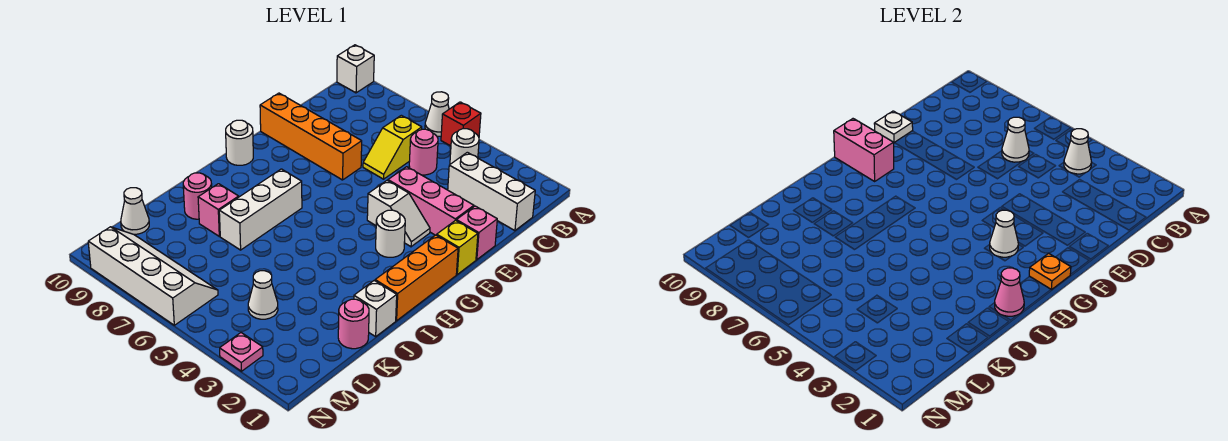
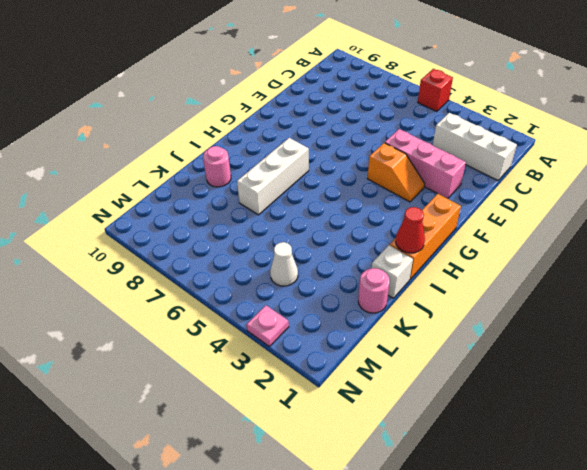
orange slope F3:F4 level 1 top 4 -> white slope F3:F4 level 1 top 4
red cone I1 level 2 -> pink cone I1 level 2
none -> white cone A6 level 1
none -> white brick A10 level 1
none -> white round brick B4 level 1
none -> pink round brick C5 level 1

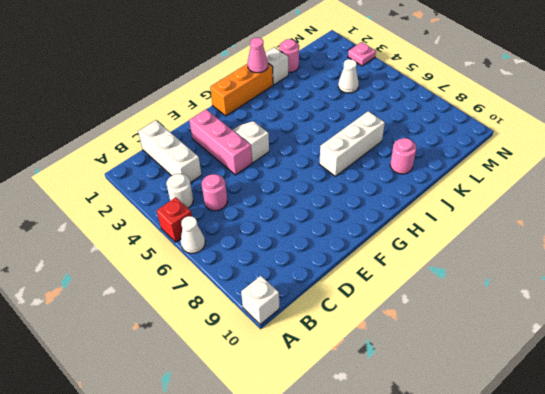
none -> yellow slope C6:D6 level 1 top C
none -> pink brick E1 level 1
none -> orange brick E7:E10 level 1
none -> yellow brick F1 level 1

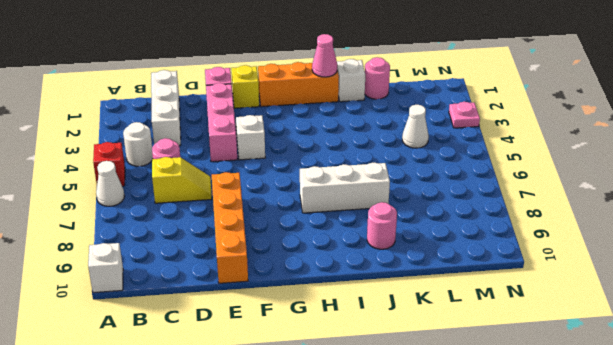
none -> white round brick G3 level 1
none -> white round brick G10 level 1
none -> pink brick J8 level 1
none -> white cone L10 level 1

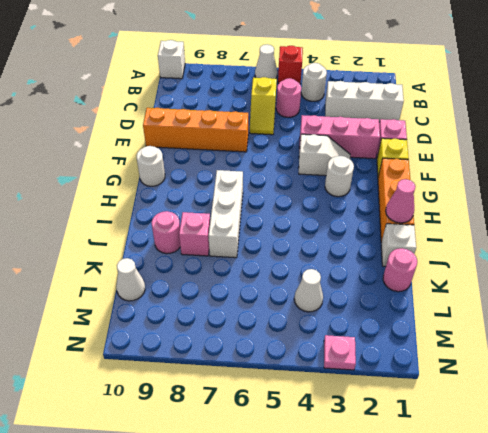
none -> white slope M6:N9 level 1 top N
none -> white cone B4 level 2
none -> white cone C6 level 2
none -> white plate E10 level 2

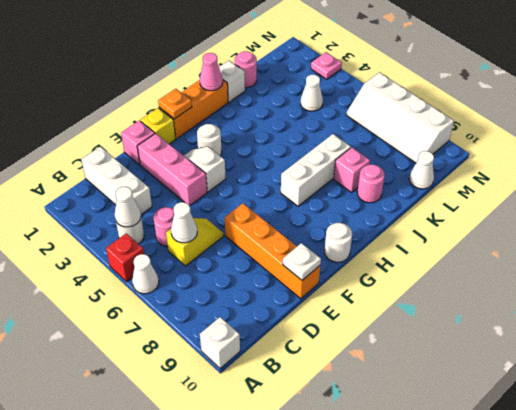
none -> white cone G3 level 2
none -> pink brick G9:G10 level 2

